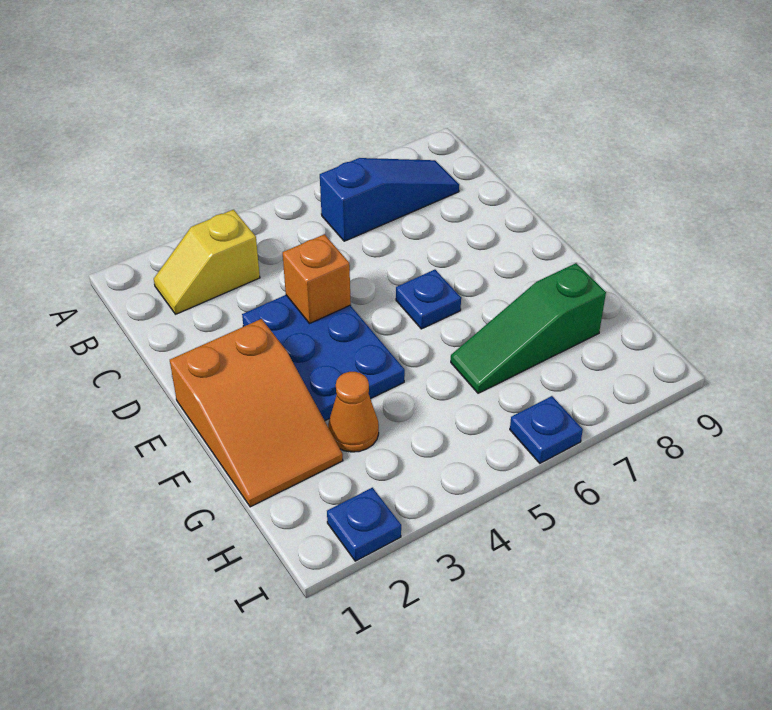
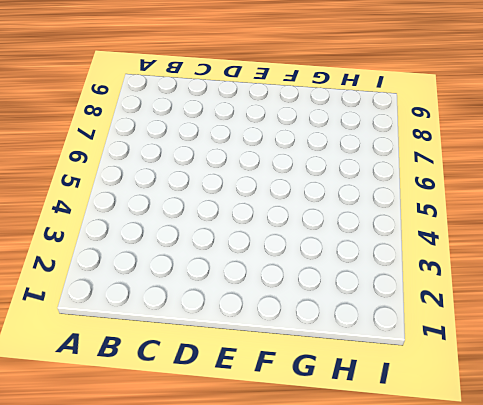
none -> yellow slope B2:B3 level 1 top 3
none -> blue slope B6:B8 level 1 top 6

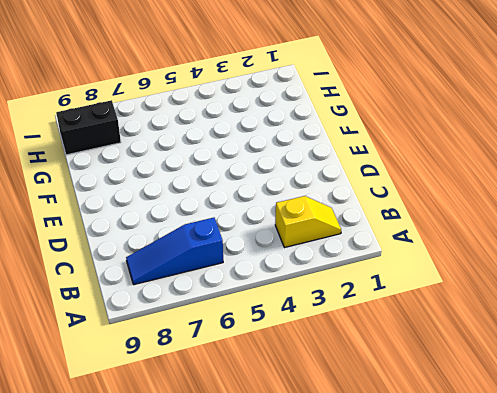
black brick H8:H9 level 1 -> none
none -> blue plate D3:F4 level 1
none -> orange slope E1:G2 level 1 top E

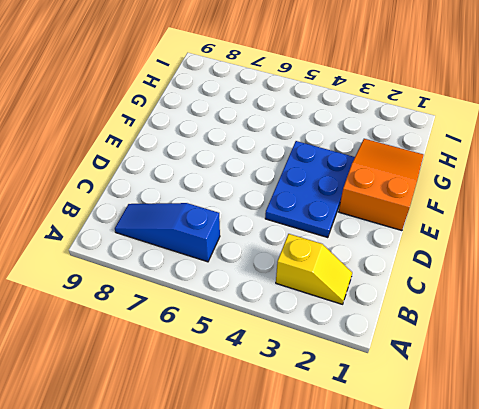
none -> blue plate E6 level 1
none -> orange cone G3 level 1

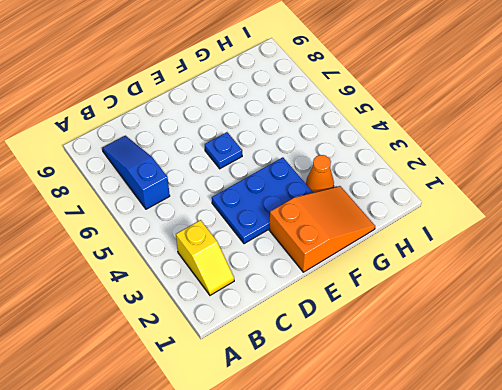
none -> green slope G6:G8 level 1 top 8
none -> blue plate I2 level 1

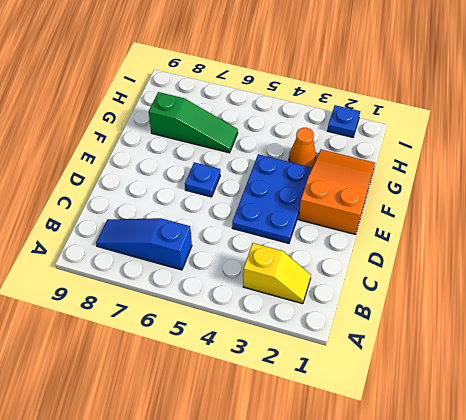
none -> blue plate I6 level 1
none -> orange brick D4 level 2

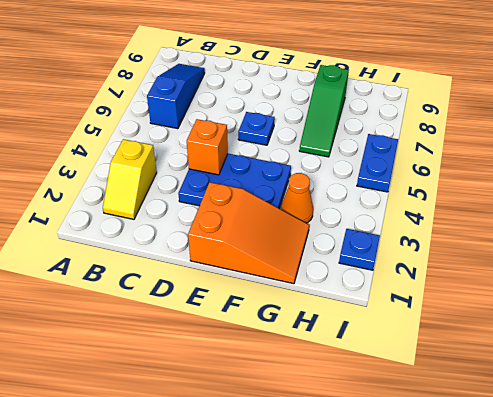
blue plate I5:I6 level 1 -> blue plate I6 level 1

